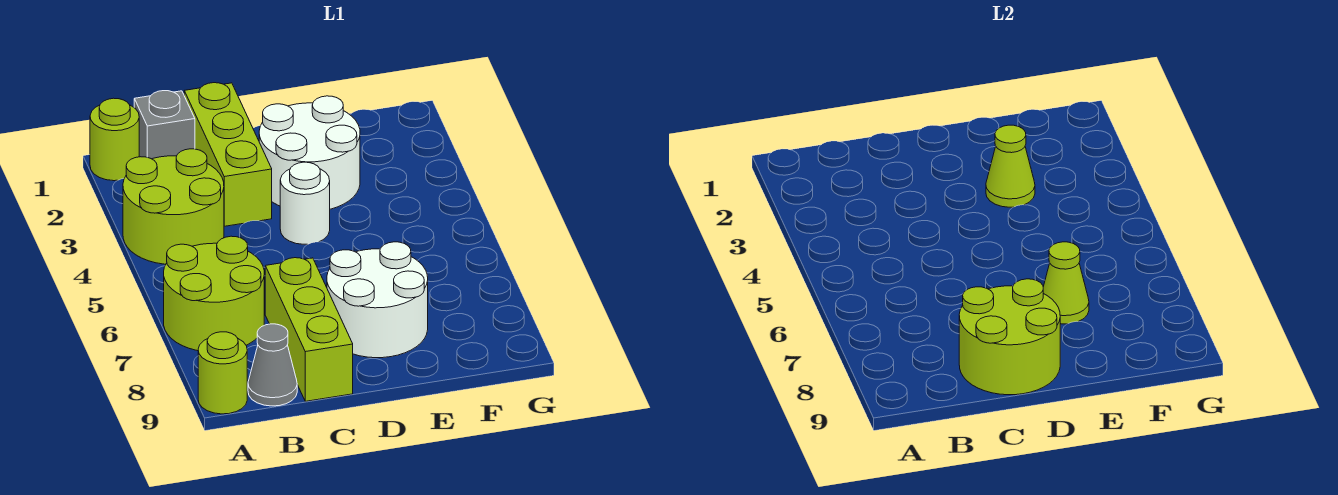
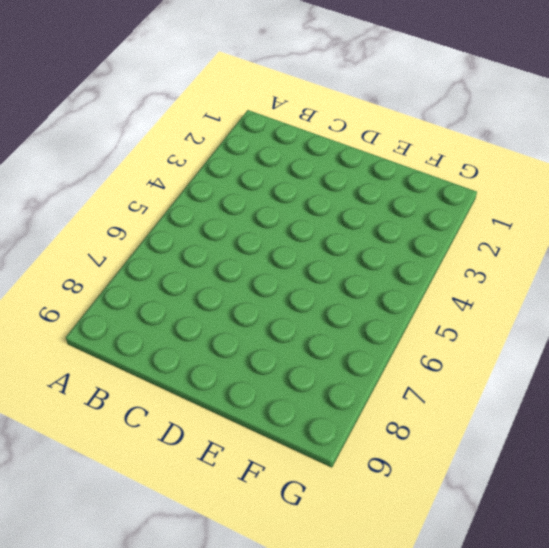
none -> lime round brick A1 level 1
none -> lime round brick A3:B4 level 1
none -> lime round brick A6:B7 level 1

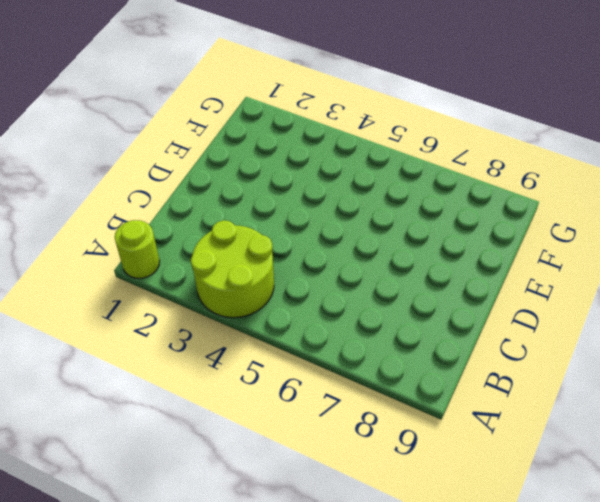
none -> lime round brick A6:B7 level 1
none -> lime round brick A9 level 1
none -> grey brick B1 level 1

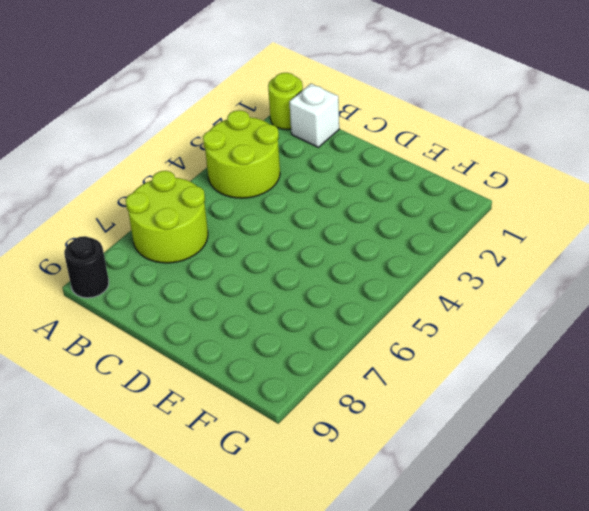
black round brick A9 level 1 -> lime round brick A9 level 1
white brick B1 level 1 -> grey brick B1 level 1
none -> grey cone B9 level 1
none -> lime brick C1:C3 level 1
none -> lime brick C7:C9 level 1

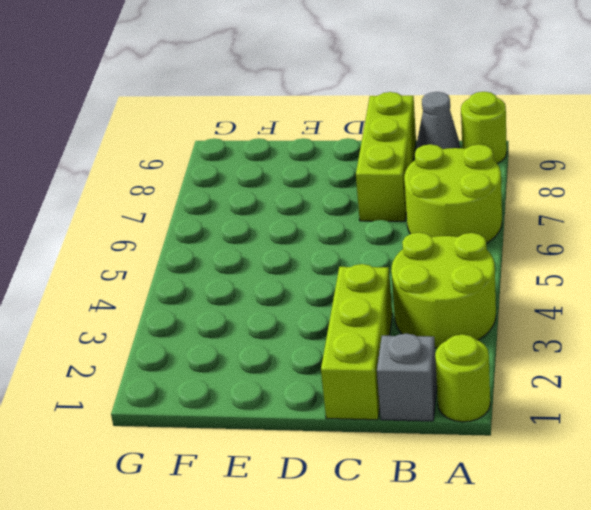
none -> white round brick D2:E3 level 1
none -> white round brick D4 level 1
none -> white round brick D7:E8 level 1

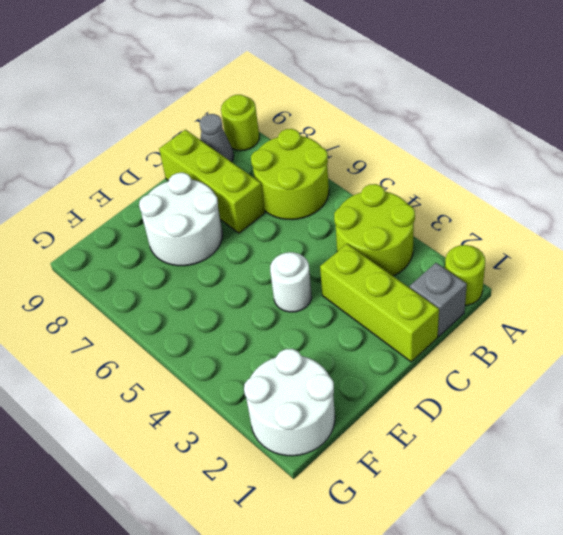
white round brick F1:G2 level 1 -> white round brick D2:E3 level 1
none -> lime round brick C8:D9 level 2
none -> lime cone E3 level 2
none -> lime cone E7 level 2

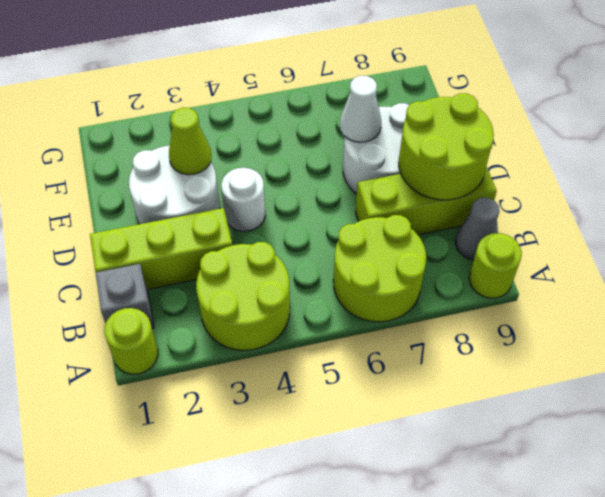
white cone E7 level 2 -> lime cone E7 level 2

